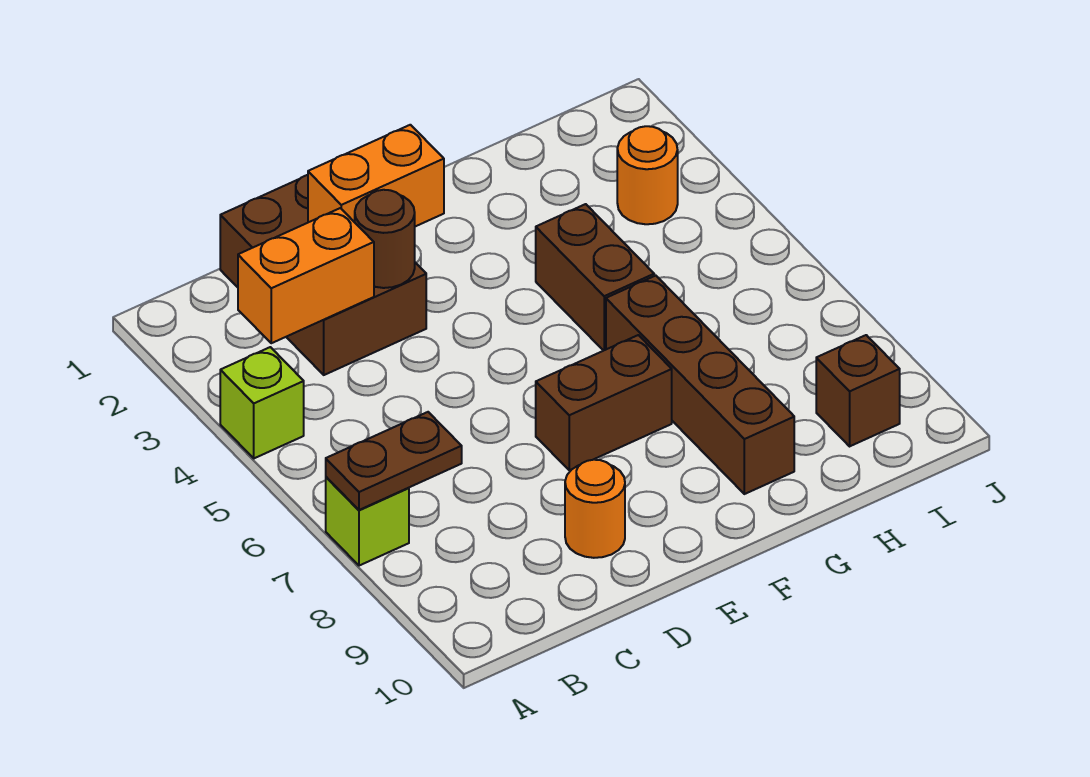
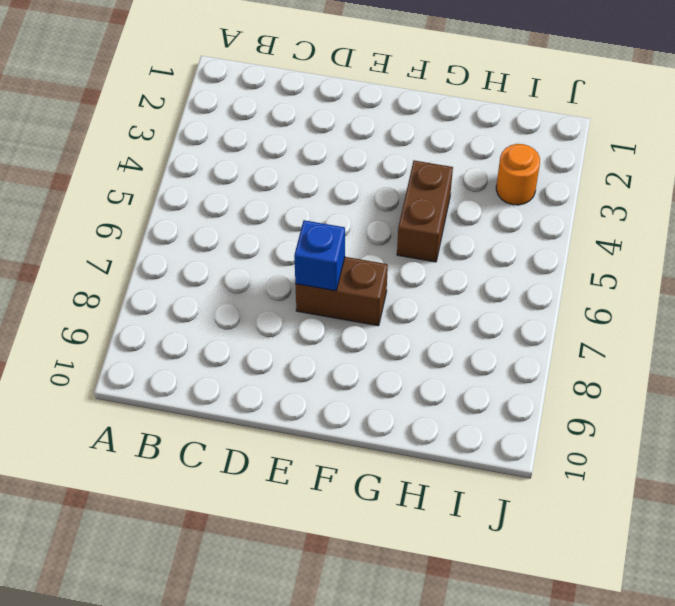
blue brick E7 level 2 -> none
none -> lime brick A4 level 1
none -> lime brick A7 level 1
none -> brown brick C1:D3 level 1

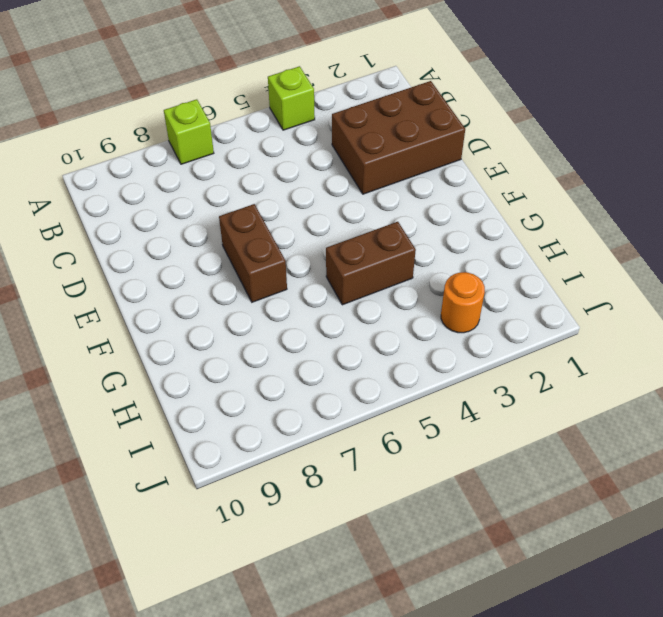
none -> orange round brick D9 level 1
none -> brown brick G6:G9 level 1
none -> brown brick I9 level 1

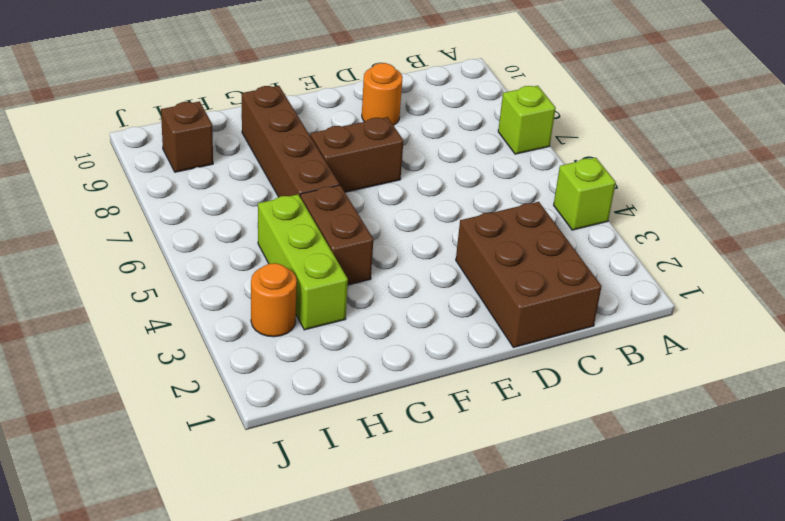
lime brick H3:H5 level 1 -> none
none -> brown plate A7:B7 level 2
none -> orange brick B3:C3 level 2
none -> orange brick D2:E2 level 2

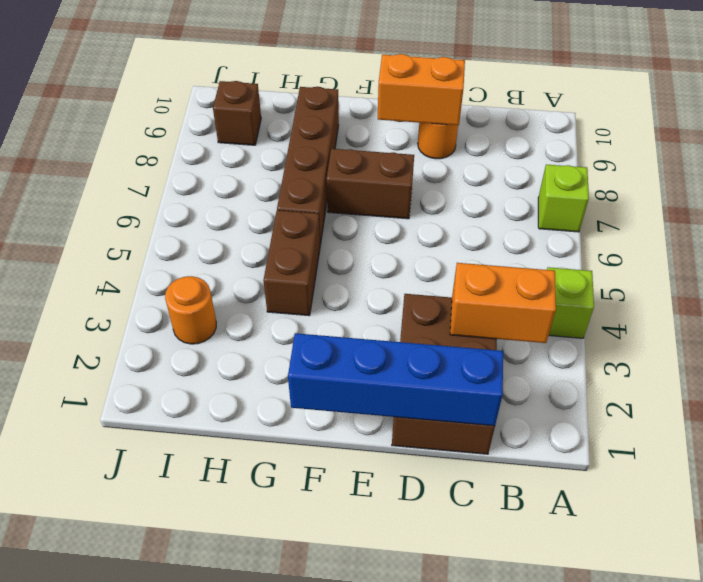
blue brick C1:F1 level 2 -> none
orange brick D9:E9 level 2 -> orange brick D2:E2 level 2
none -> brown plate A7:B7 level 2
none -> brown round brick D3 level 2

